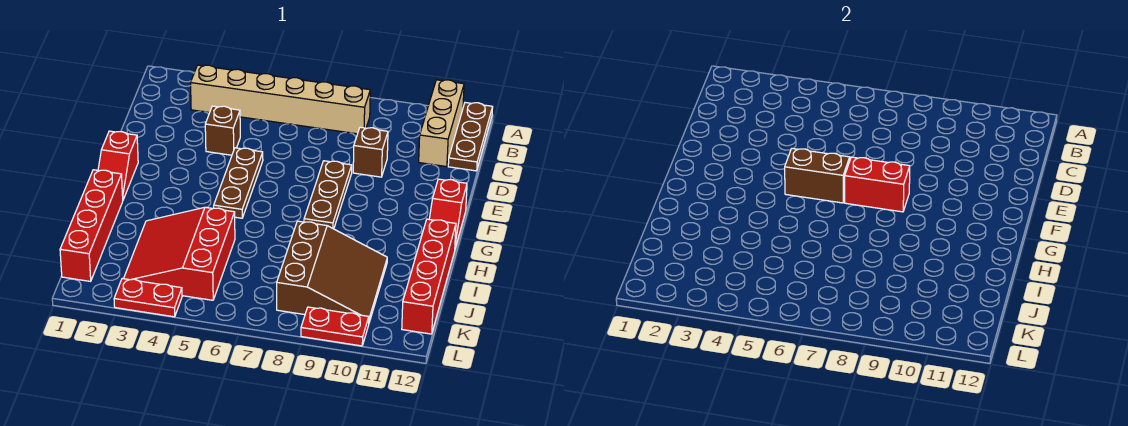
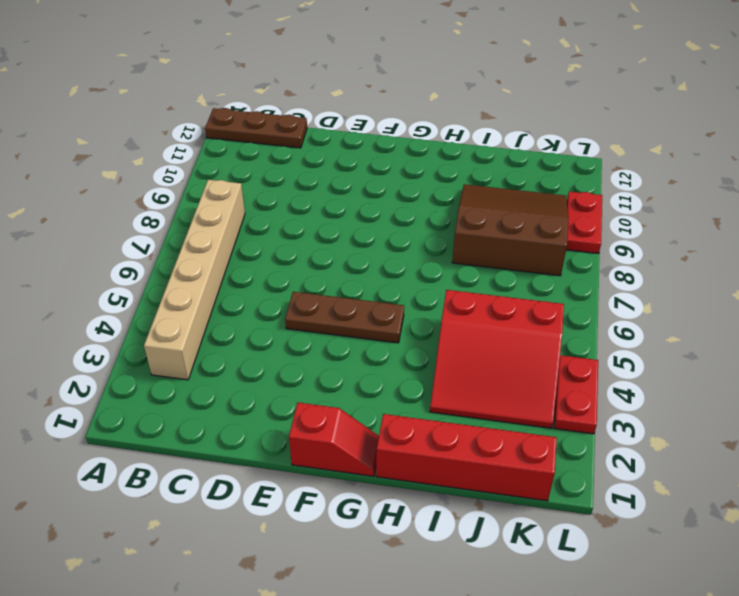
none -> tan brick A11:C11 level 1
none -> brown brick D4 level 1
none -> brown brick D9 level 1

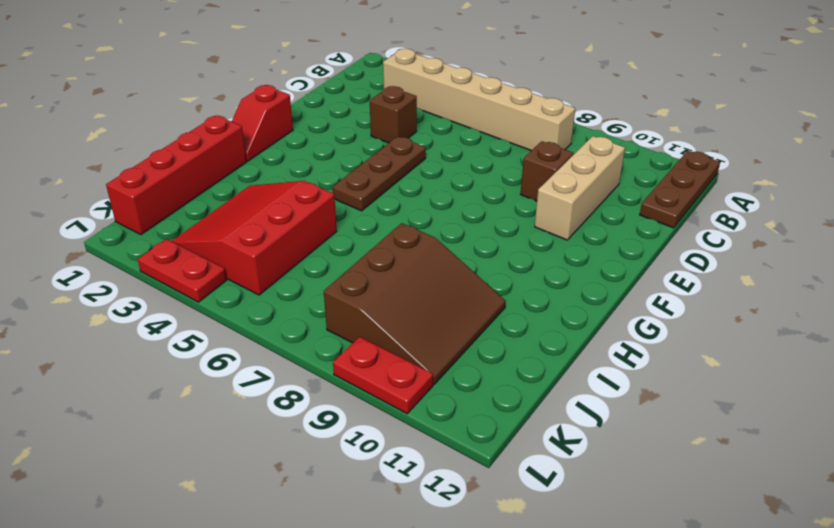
tan brick C10:E10 level 1 -> tan brick A11:C11 level 1
none -> brown plate E8:G8 level 1
none -> red slope F12:G12 level 1 top F
none -> red brick H12:K12 level 1

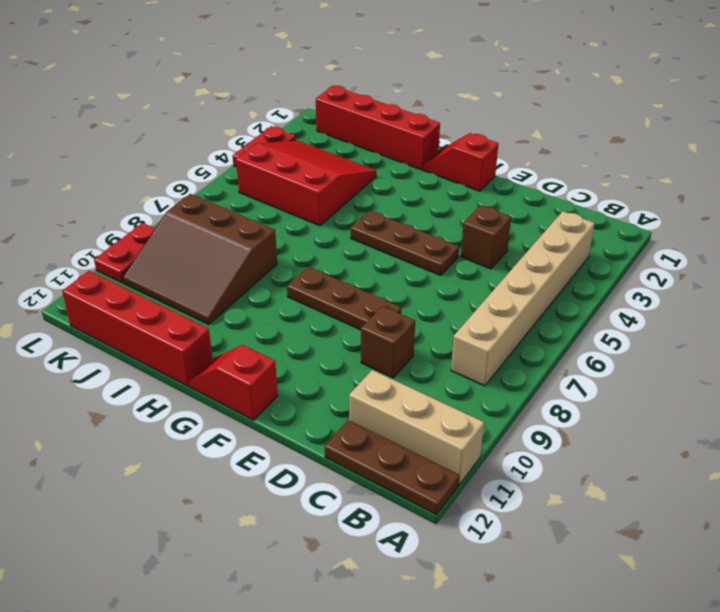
none -> brown brick F5:F6 level 2
none -> red brick F7:F8 level 2

